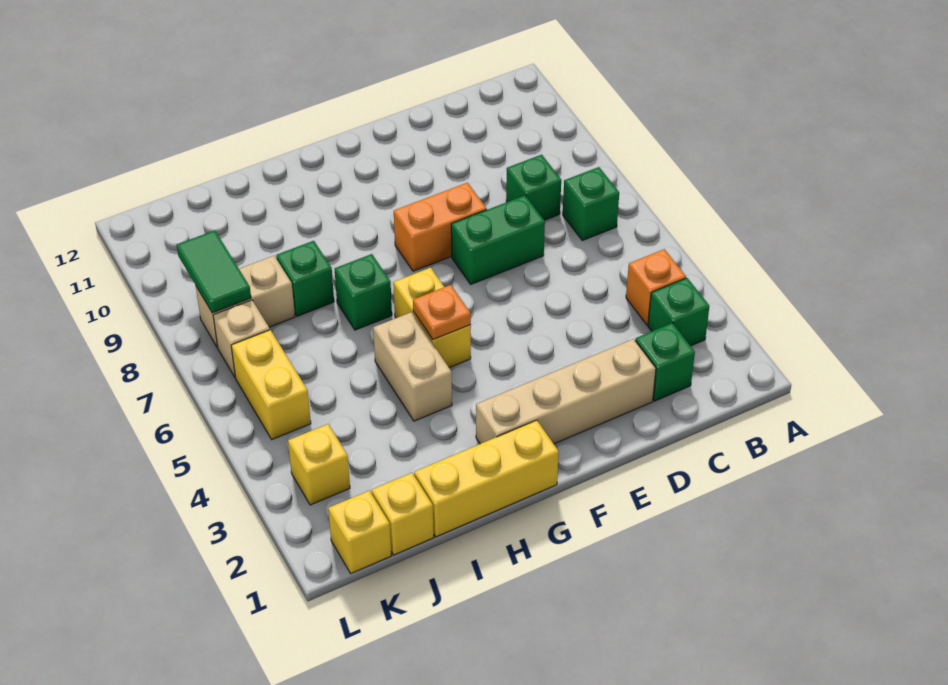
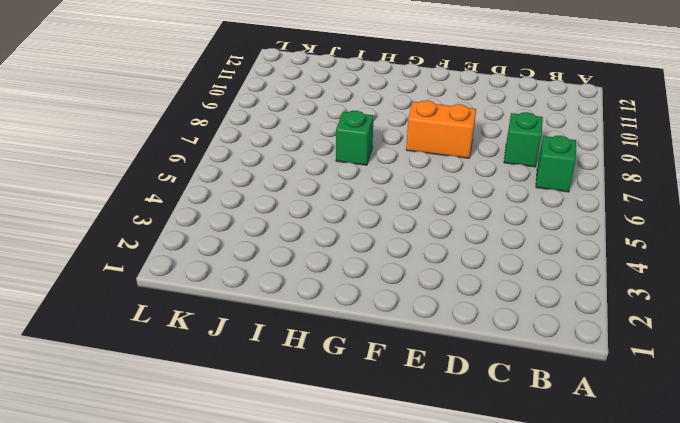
none -> green brick B3 level 1
none -> orange brick B4 level 1
none -> green brick C2 level 1

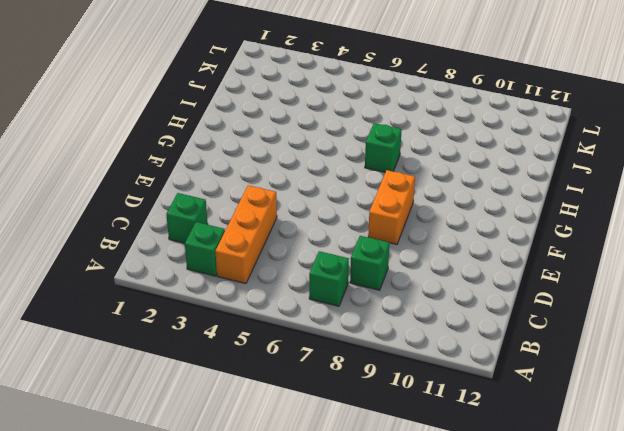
orange brick B4:D4 level 1 -> orange brick B4 level 1
none -> tan brick D2:G2 level 1
none -> green brick D7:E7 level 1
none -> yellow brick G1:I1 level 1

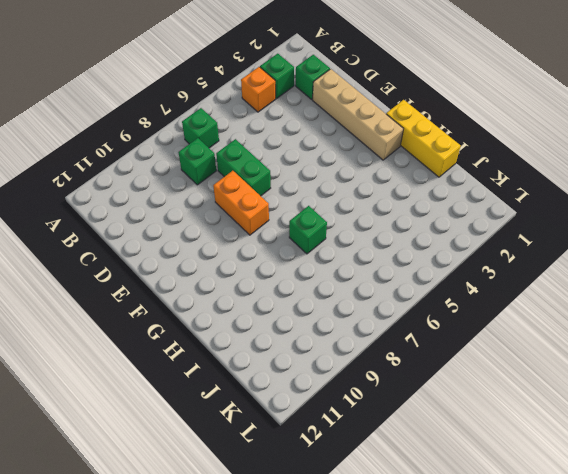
none -> yellow brick G5:G6 level 1
none -> tan brick H4:H5 level 1
none -> green brick I8 level 1

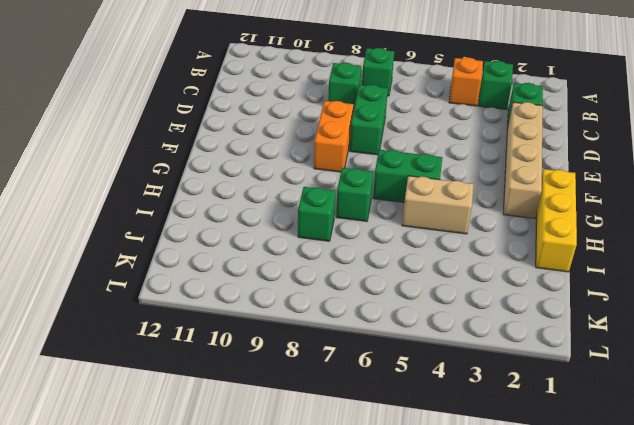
green brick G5:G6 level 1 -> yellow brick G5:G6 level 1
none -> yellow brick J1 level 1
none -> tan brick J8:K8 level 1
none -> yellow brick K1 level 1

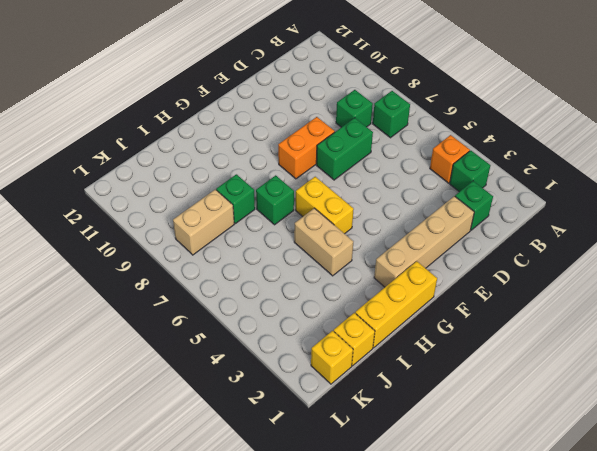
none -> yellow brick K3 level 1
none -> yellow brick K5:K6 level 1
none -> tan brick K7 level 1

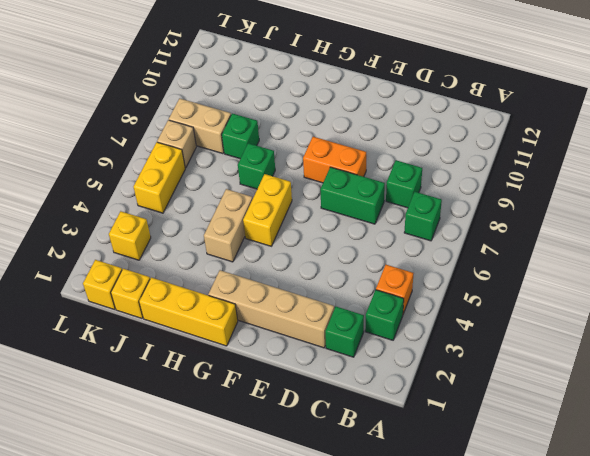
none -> orange plate G5 level 2
none -> green tile K8:K9 level 2

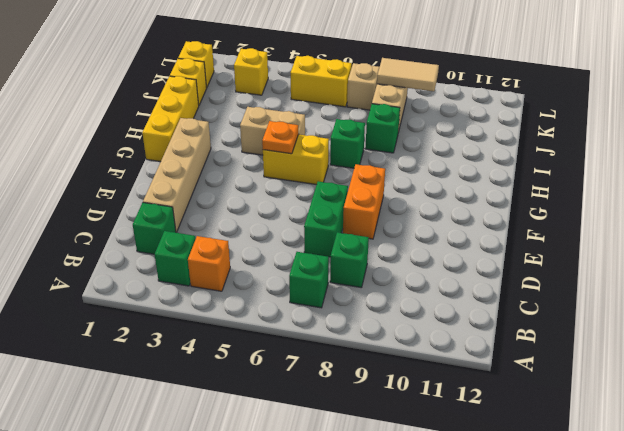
tan tile K8:K9 level 2 -> green tile K8:K9 level 2

